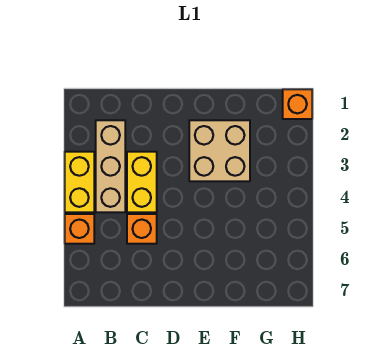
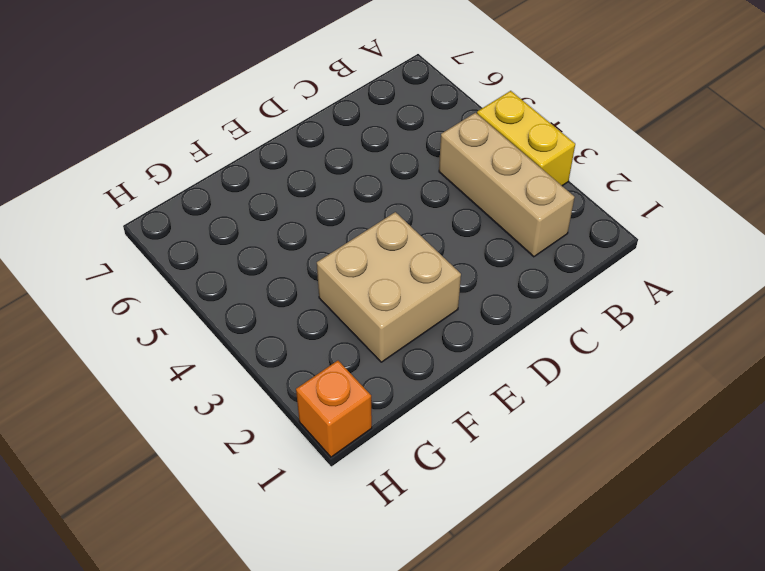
none -> orange brick A5 level 1
none -> yellow brick C3:C4 level 1

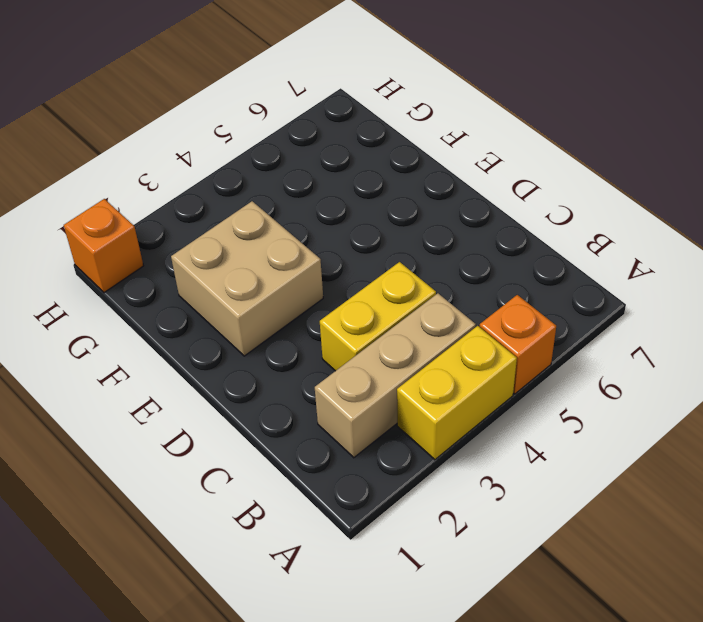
none -> orange brick C5 level 1

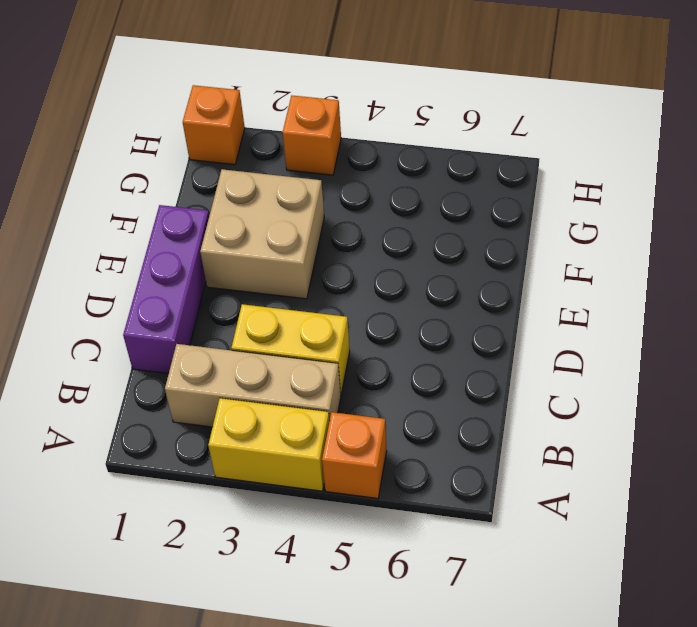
purple brick C1:E1 level 1 -> none
orange brick H3 level 1 -> orange brick C5 level 1

